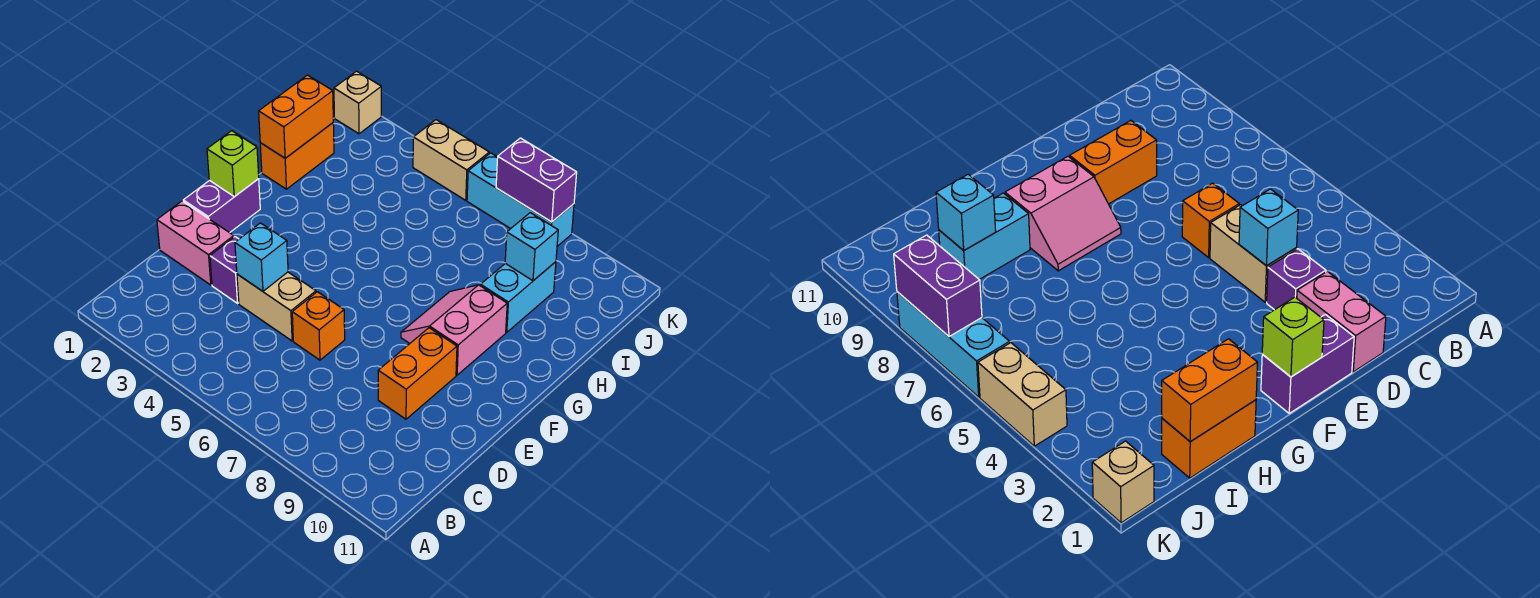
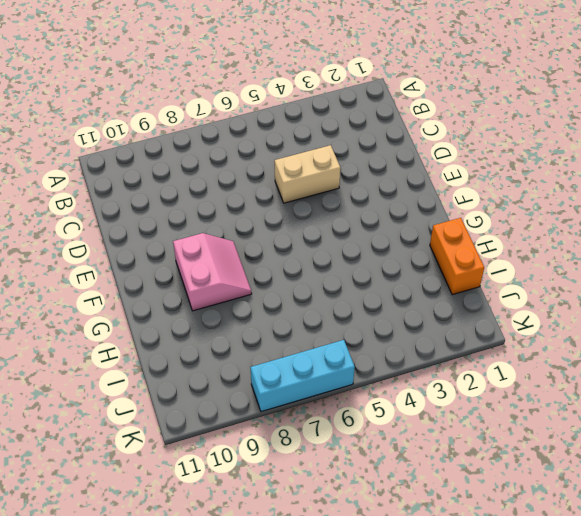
none -> pink brick D1:D2 level 1
none -> purple brick D3 level 1
none -> orange brick D6 level 1

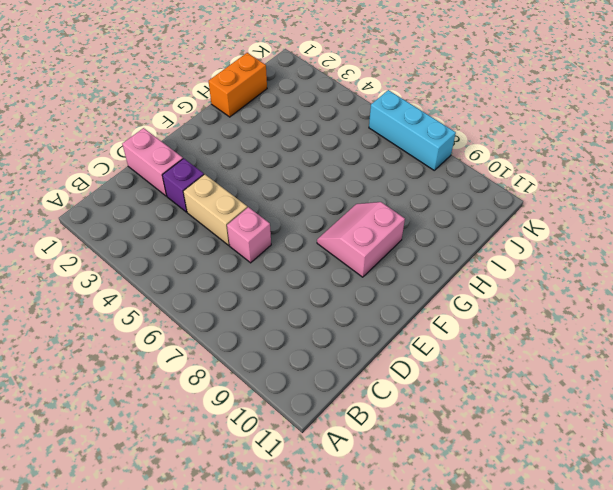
pink brick D6 level 1 -> orange brick D6 level 1
none -> orange brick D9:E9 level 1
none -> purple brick E1:F1 level 1
none -> cyan brick H9:I9 level 1

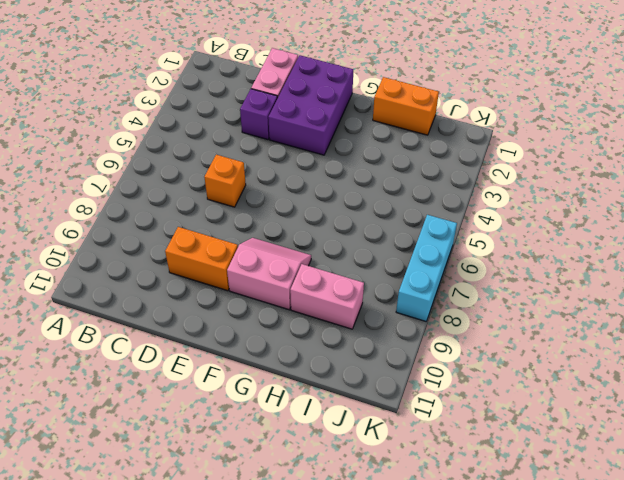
purple brick E1:F3 level 1 -> purple brick E1:F1 level 1
pink brick H9:I9 level 1 -> cyan brick H9:I9 level 1
none -> tan brick D4:D5 level 1
none -> tan brick K1 level 1
none -> tan brick K4:K5 level 1

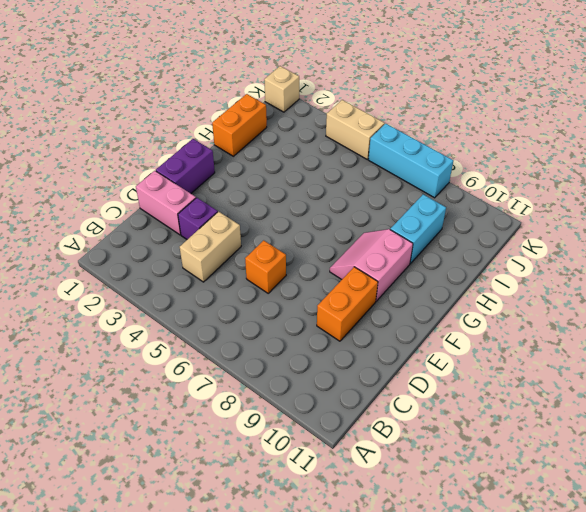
tan brick C4:D4 level 1 -> tan brick D4:D5 level 1
none -> cyan brick D4 level 2
none -> lime brick F1 level 2
none -> orange brick H1:I1 level 2

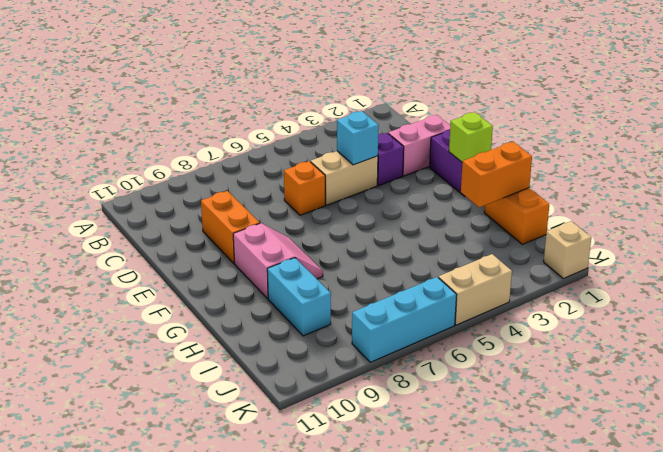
orange brick H1:H2 level 2 -> orange brick H1:I1 level 2
none -> cyan brick I9 level 2
none -> purple brick K7:K8 level 2

